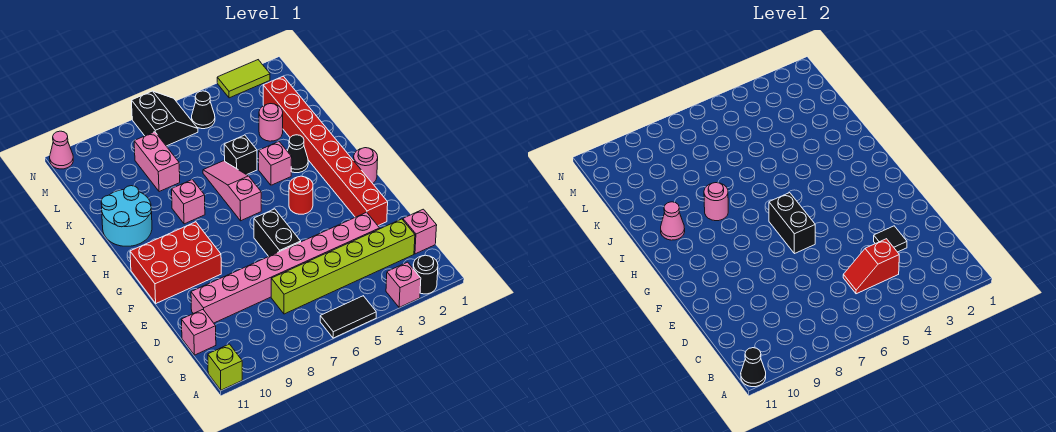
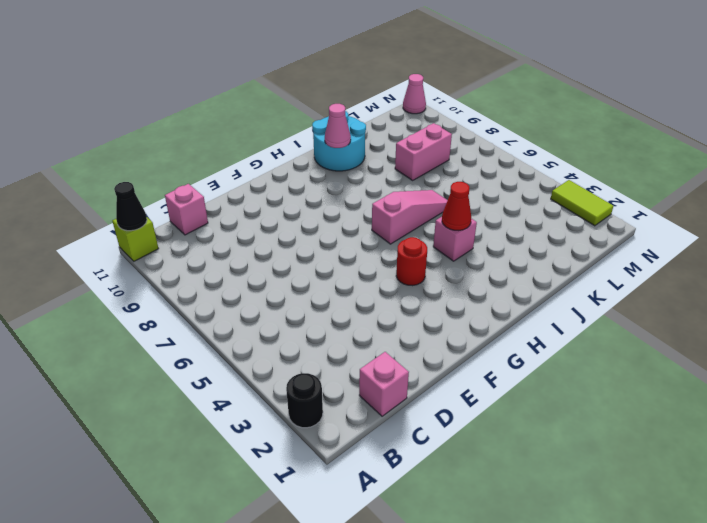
red cone I4 level 2 -> none
none -> pink brick A3 level 1
none -> black tile A5:A6 level 1
none -> lime brick C2:C7 level 1
none -> pink brick D3:D10 level 1

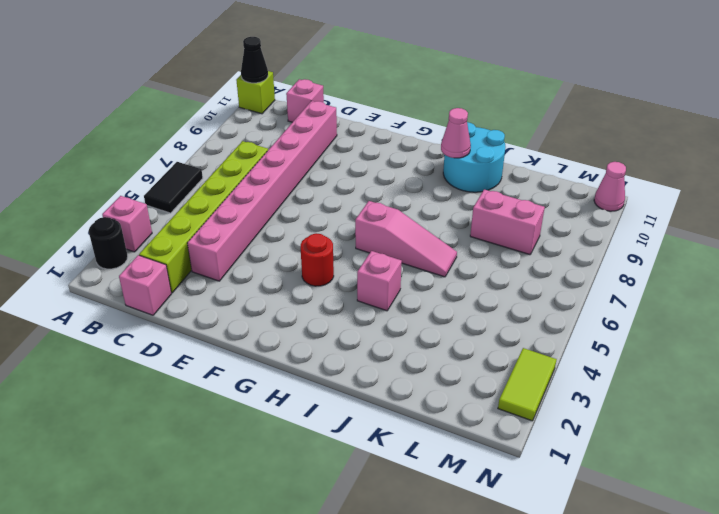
none -> red brick E2:L2 level 1
none -> black brick E6:F6 level 1
none -> red brick F9:G11 level 1
none -> pink round brick G1 level 1

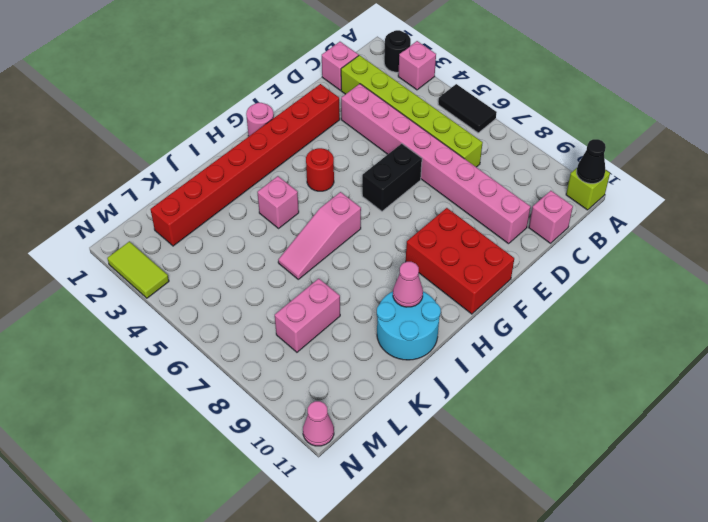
none -> black cone I3 level 1
none -> pink brick I8 level 1
none -> black brick J5 level 1
none -> pink round brick K3 level 1

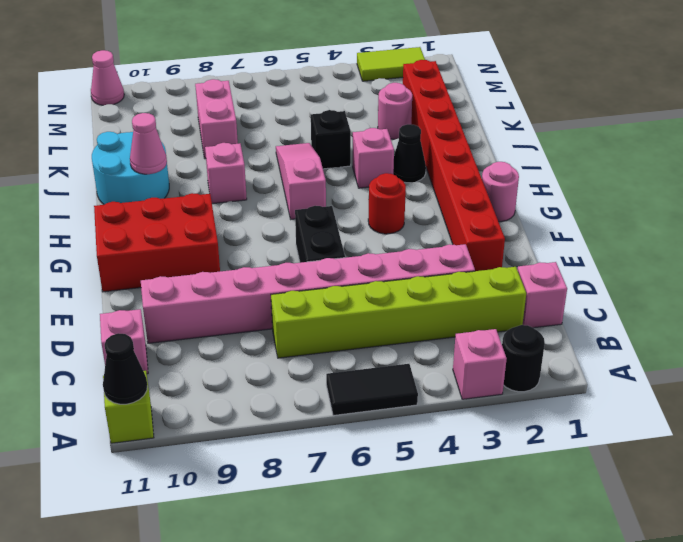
none -> black cone M5 level 1
none -> black slope M6:N7 level 1 top 7
none -> red slope C4:C5 level 2 top 4
none -> black tile D3 level 2

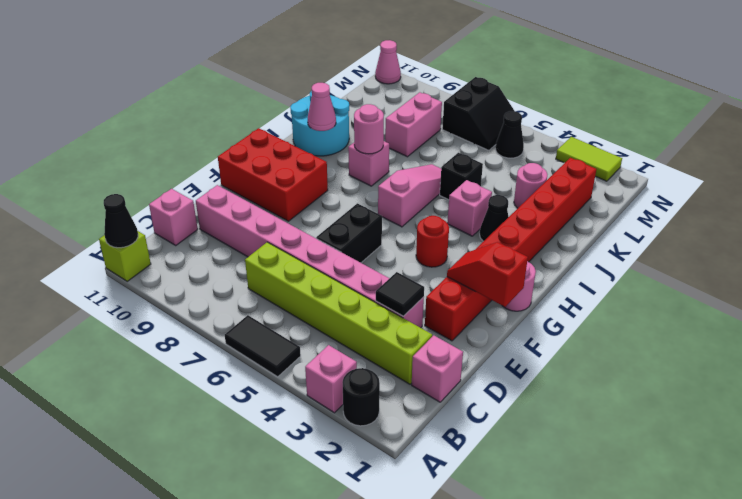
red slope F1:F2 level 2 top 1 -> red slope C4:C5 level 2 top 4
none -> black brick F6:G6 level 2

